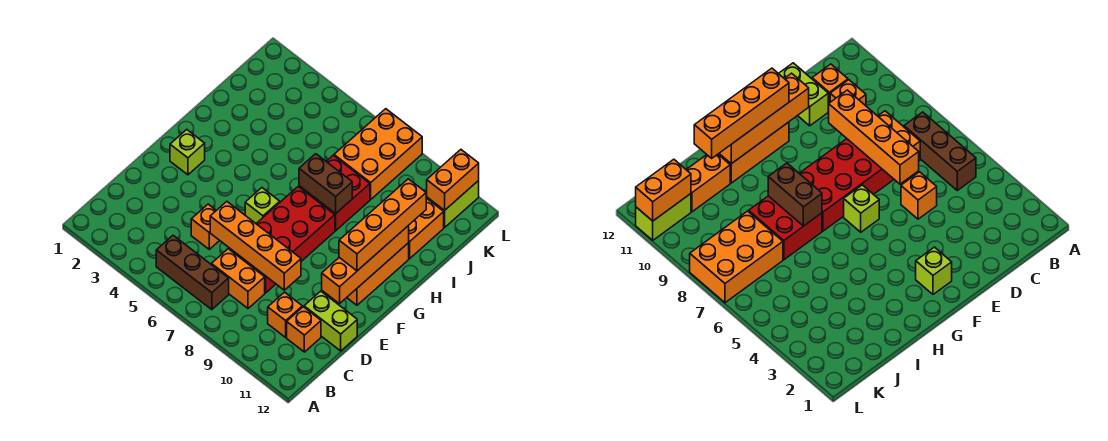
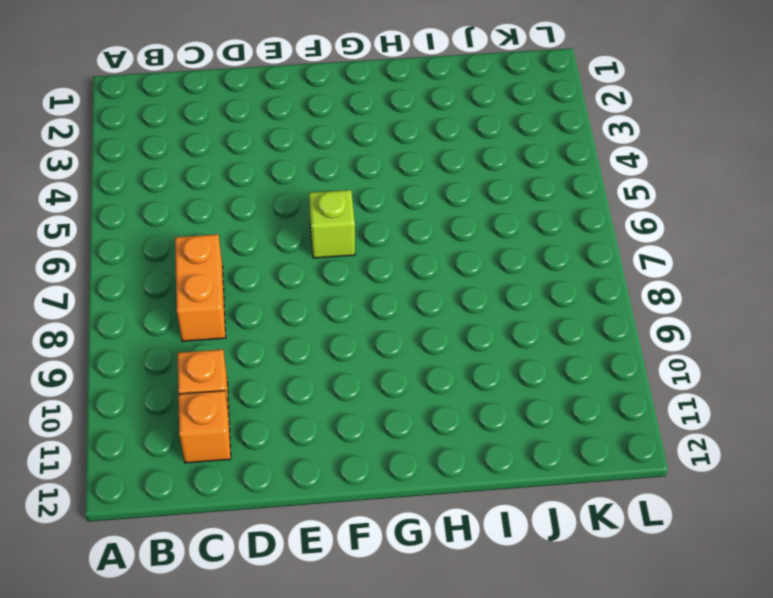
none -> brown brick B5:B7 level 1
none -> orange brick D5 level 1
none -> red brick D7:G8 level 1

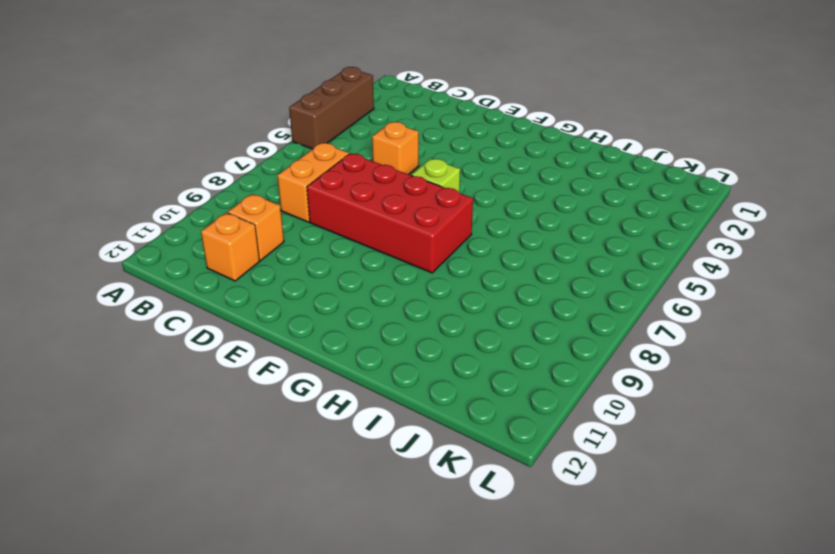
brown brick A3:A5 level 1 -> brown brick B5:B7 level 1
none -> lime brick D11:D12 level 1
none -> lime brick F2 level 1
none -> orange brick F11:H11 level 1

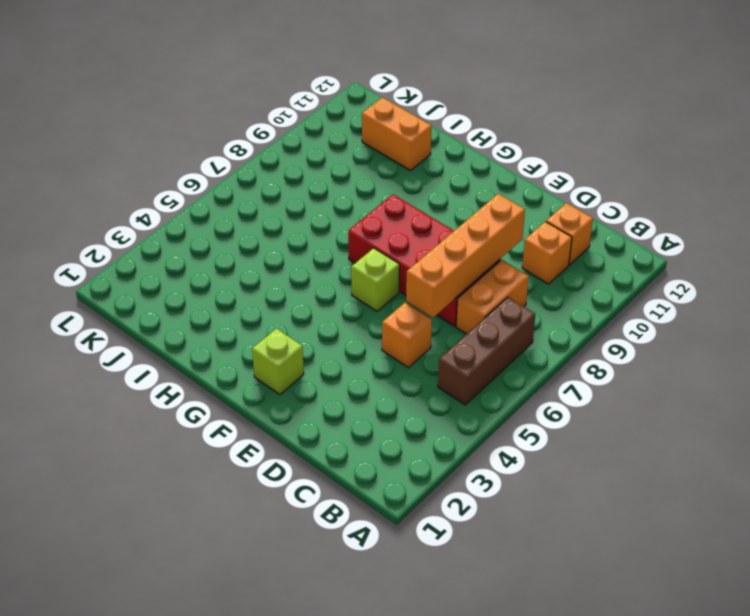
none -> lime brick D11:D12 level 1
none -> orange brick F11:H11 level 1
none -> red brick H7:I8 level 1

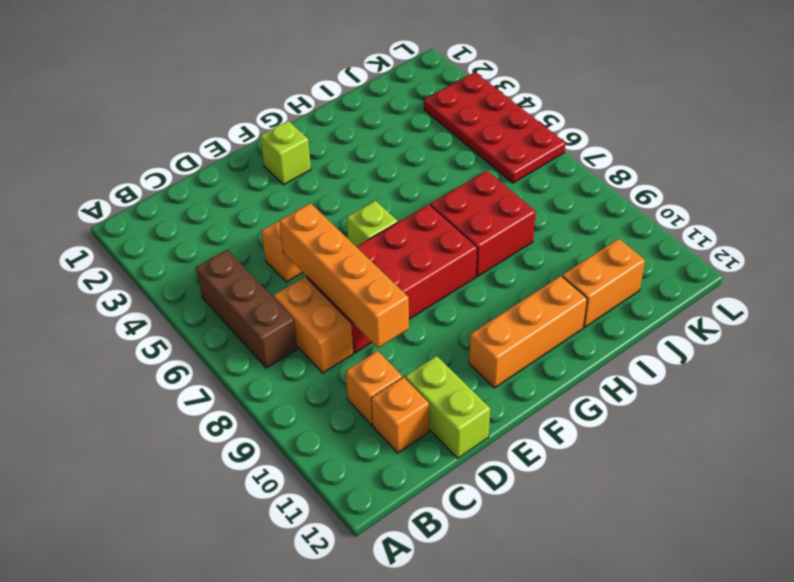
red plate K3:L6 level 1 -> none
none -> orange brick J7:L8 level 1
none -> lime brick K11:L11 level 1
none -> orange brick E11:H11 level 2

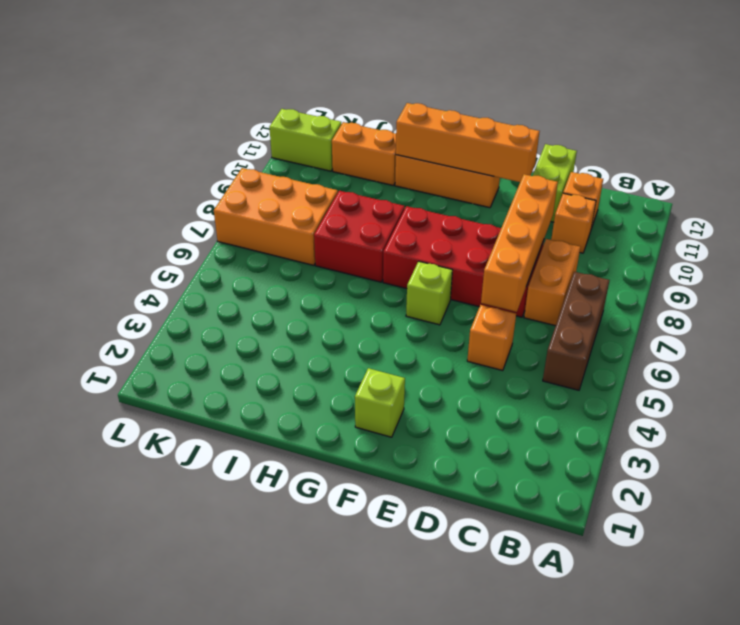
none -> brown brick H7:H8 level 2
none -> orange brick K11:L11 level 2
none -> orange brick F11:I11 level 3

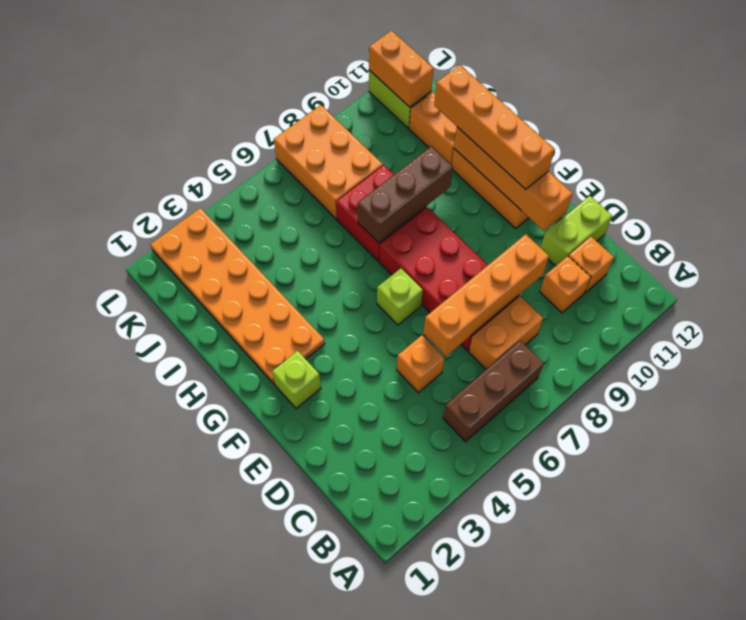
orange plate G2:L3 level 1 -> none
brown brick H7:H9 level 2 -> brown brick H7:H8 level 2

